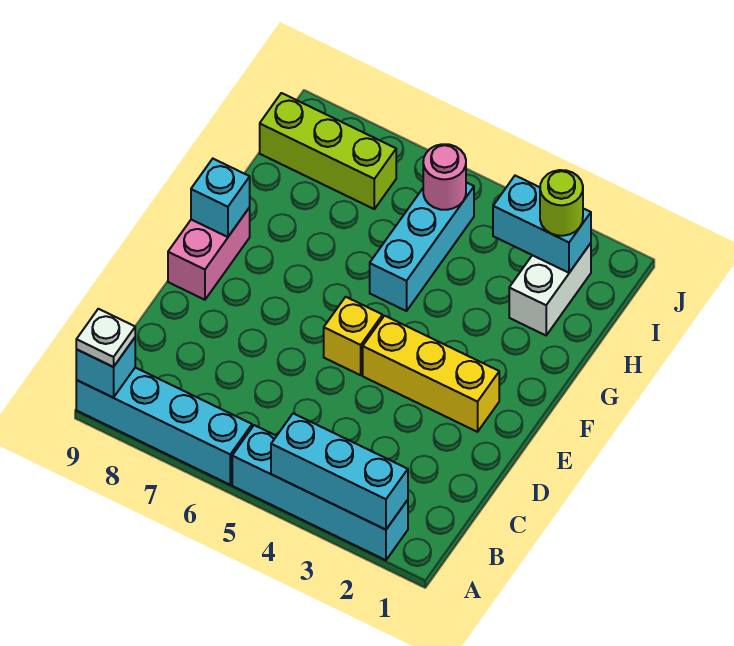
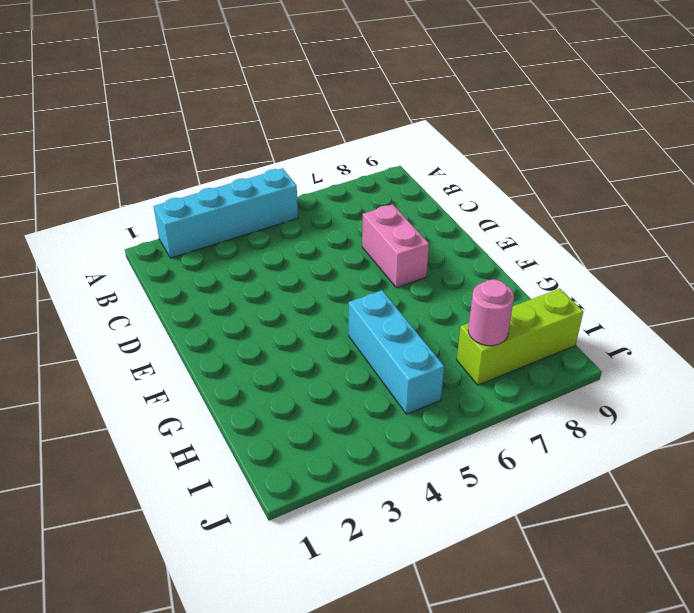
pink brick D7:E7 level 1 -> pink brick E9:F9 level 1
pink round brick I7 level 2 -> pink round brick I5 level 2
none -> cyan brick A6:A9 level 1
none -> yellow brick E2:E4 level 1
none -> yellow brick E5 level 1

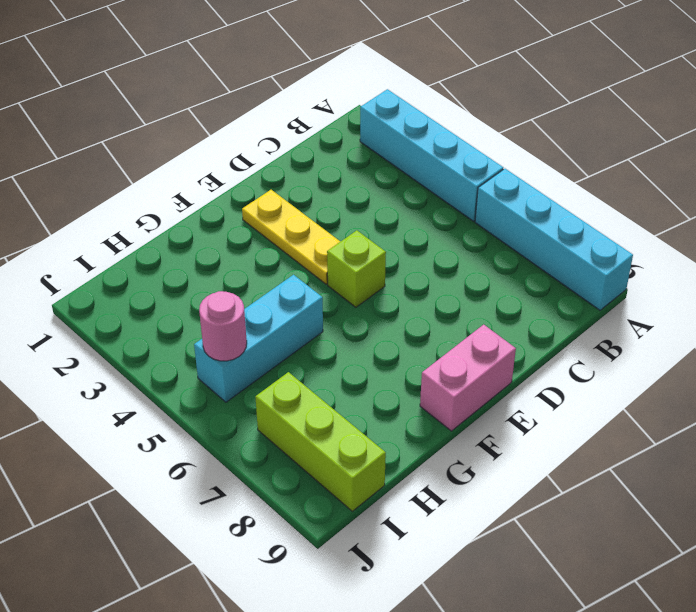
yellow plate E2:E4 level 1 -> yellow brick E2:E4 level 1
lime brick E5 level 1 -> yellow brick E5 level 1
none -> white brick H2:I2 level 1
none -> cyan brick A2:A4 level 2
none -> cyan brick A9 level 2

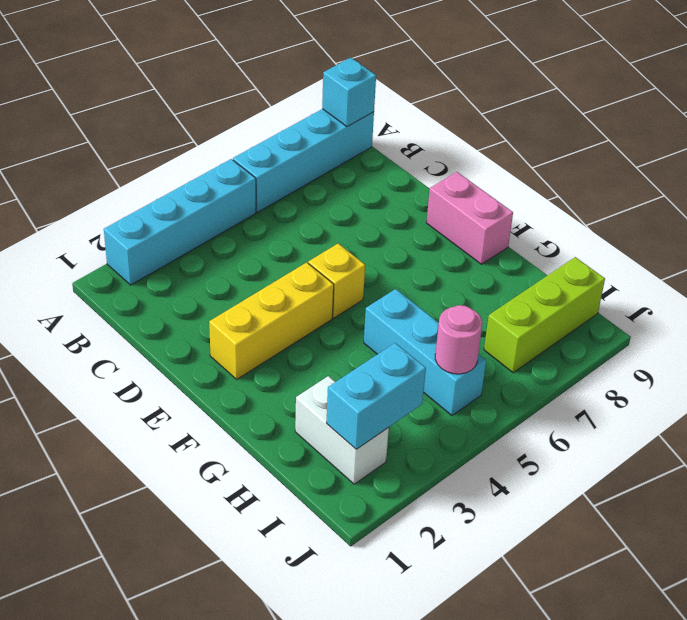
none -> cyan brick A2:A4 level 2
none -> cyan brick F9 level 2
none -> white plate A9 level 3

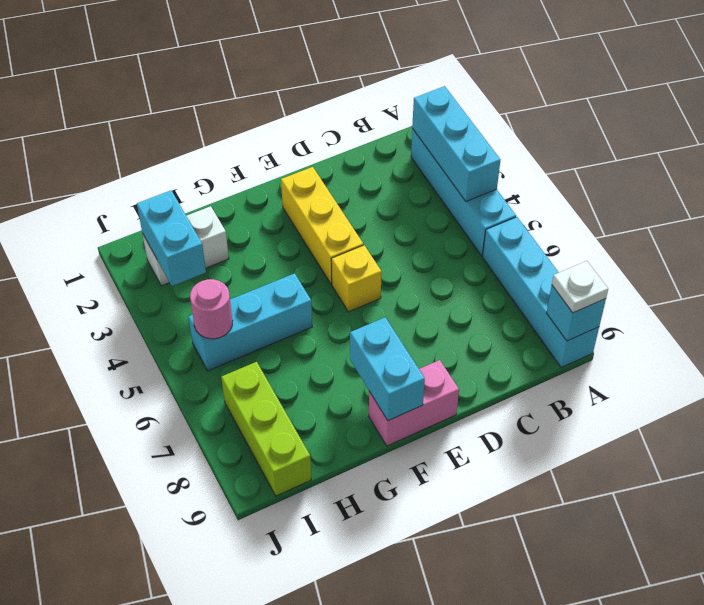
cyan brick F8:F9 level 2 -> cyan brick F9 level 2
none -> lime round brick I2 level 3

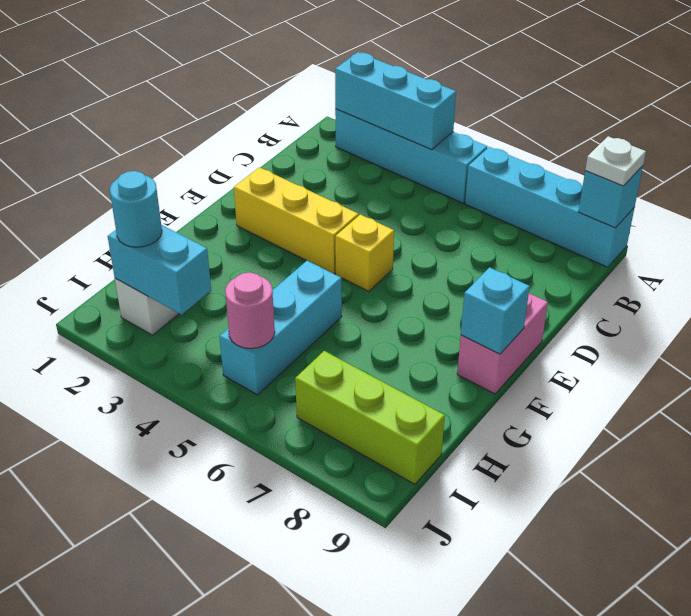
cyan round brick I2 level 3 -> lime round brick I2 level 3

